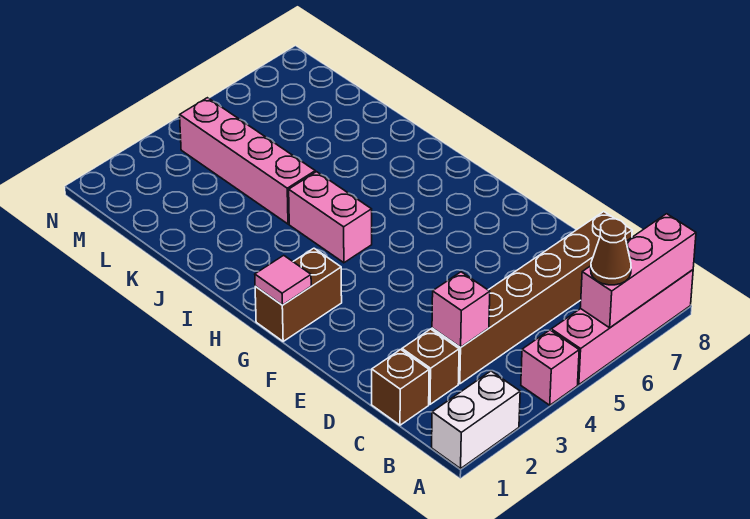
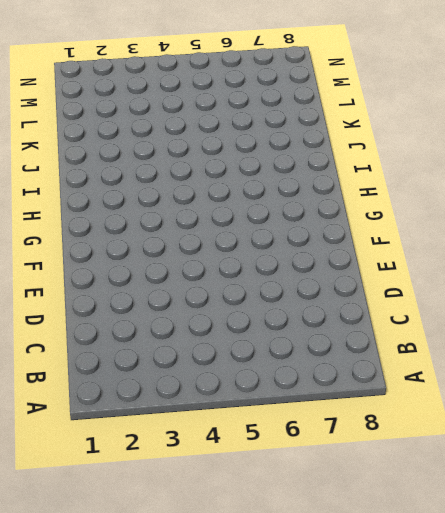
none -> white brick A1:A2 level 1
none -> pink brick A4 level 1
none -> pink brick A5:A8 level 1

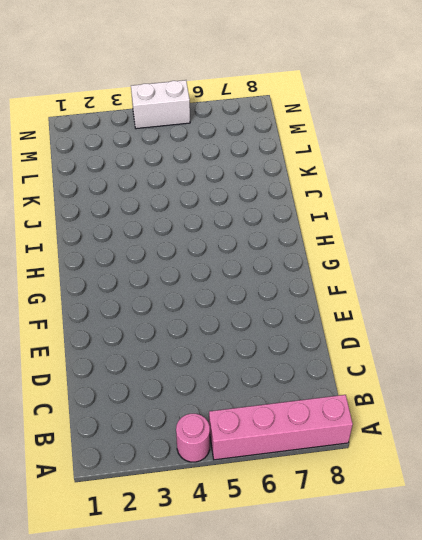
pink round brick A4 level 1 -> pink brick A4 level 1
white brick N4:N5 level 1 -> white brick A1:A2 level 1
none -> brown brick C1 level 1
none -> brown brick C2 level 1
none -> brown brick C3:C8 level 1

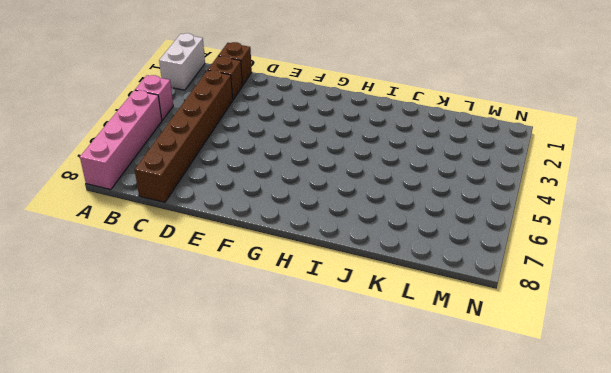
none -> brown brick G1:G2 level 1
none -> pink brick H4:I4 level 1
none -> pink brick J4:M4 level 1

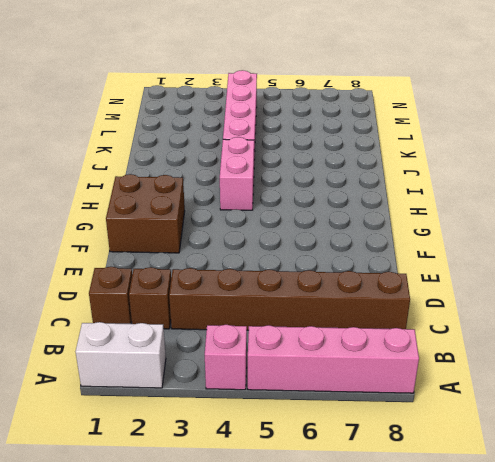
brown brick F1:G2 level 1 -> brown brick G1:G2 level 1
none -> pink brick A6:A8 level 2
none -> pink brick C3 level 2
none -> pink tile G1 level 2

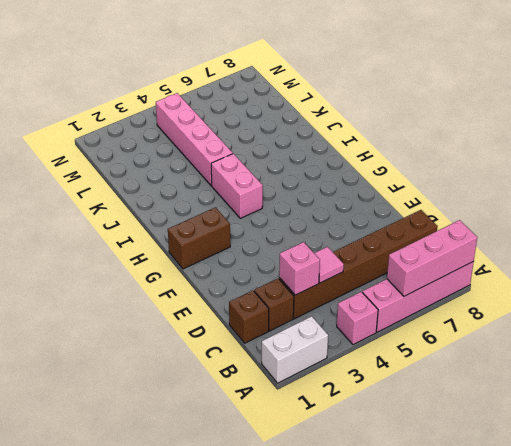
pink tile C4 level 2 -> pink tile G1 level 2
none -> brown cone A6 level 3

